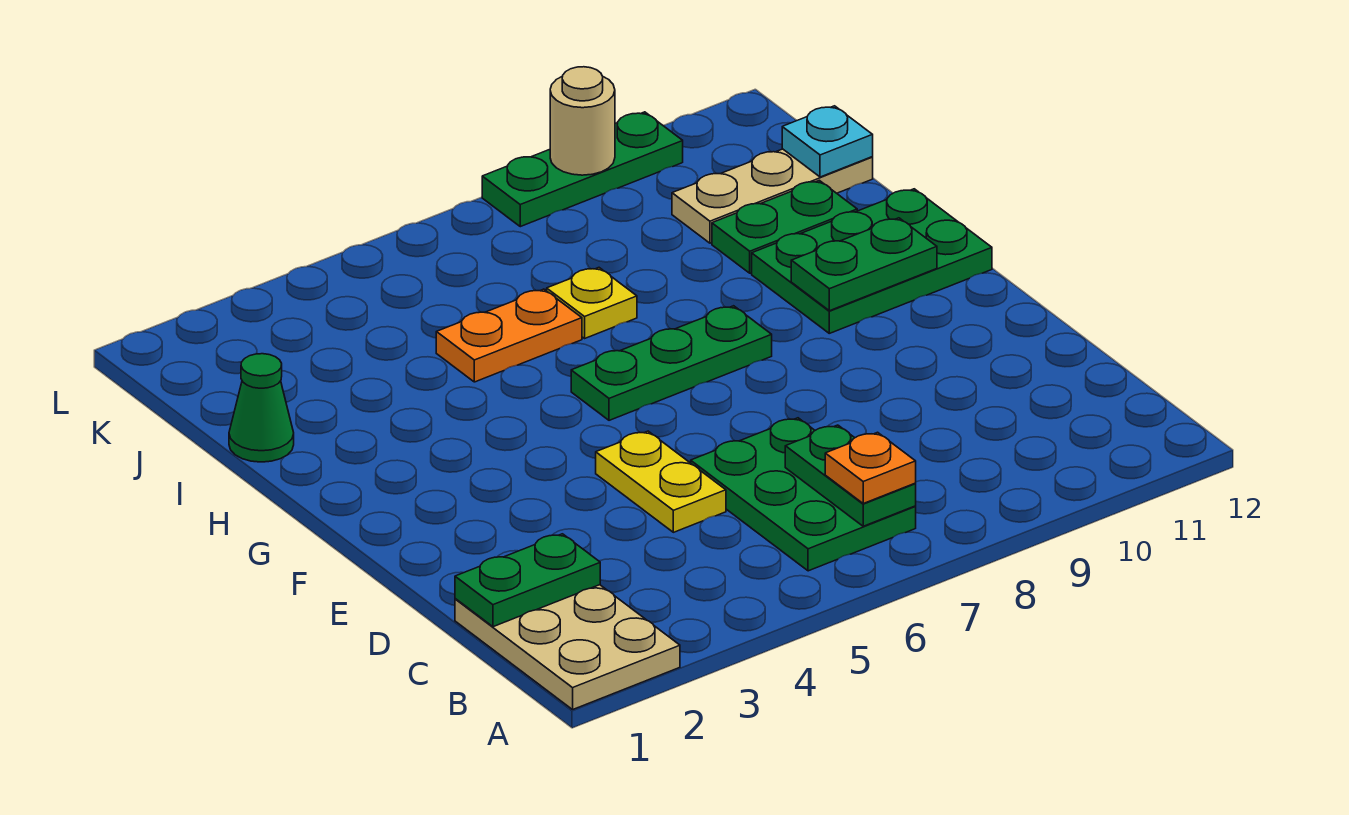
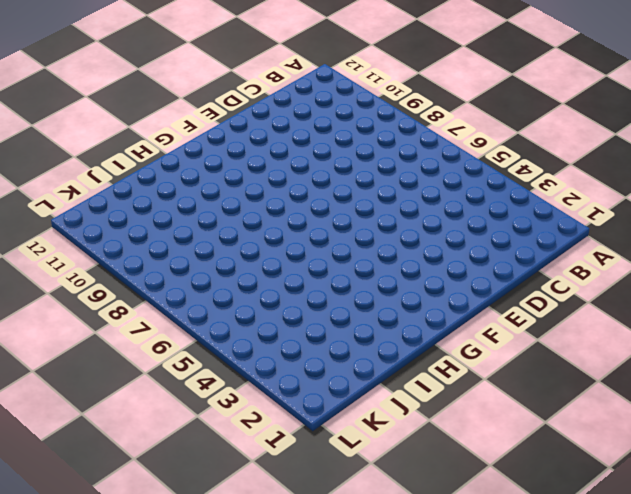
none -> tan plate A1:C2 level 1
none -> green plate B6:D7 level 1
none -> yellow plate D5:E5 level 1

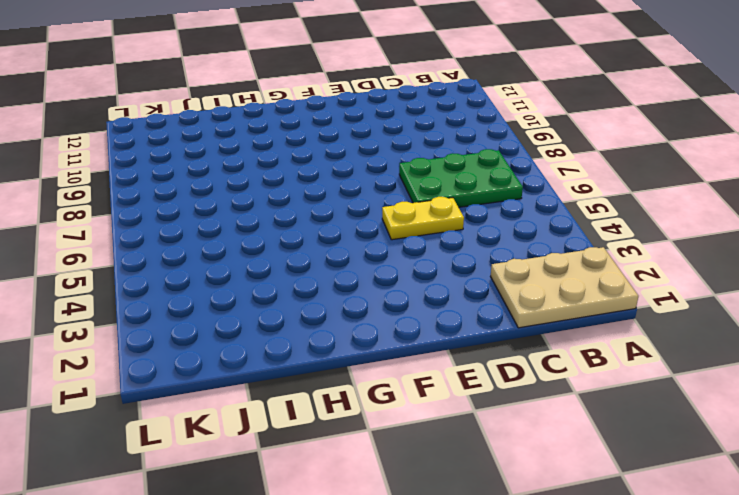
none -> green plate G6:G8 level 1
none -> green plate G10:H12 level 1
none -> green cone I1 level 1

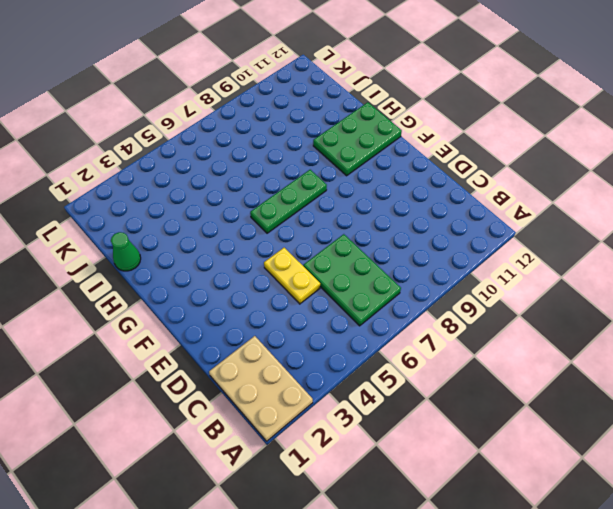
none -> orange plate I5:I6 level 1
none -> yellow plate I7 level 1
none -> green plate I10:I11 level 1

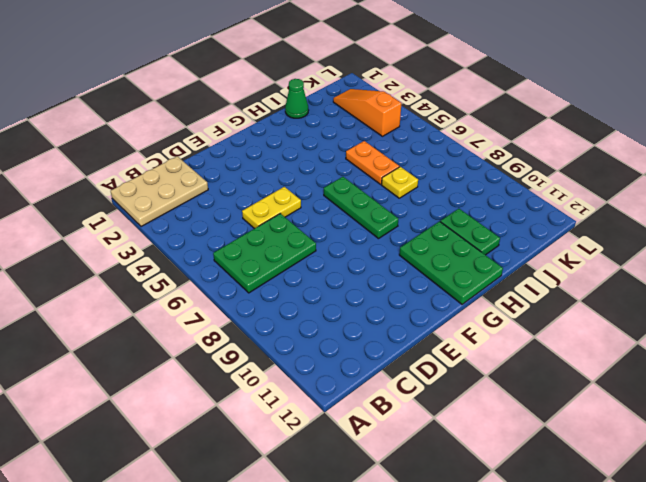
orange slope K2:K4 level 1 top 4 -> none
none -> tan plate J10:J12 level 1
none -> green plate L8:L10 level 1
none -> green plate B7:C7 level 2

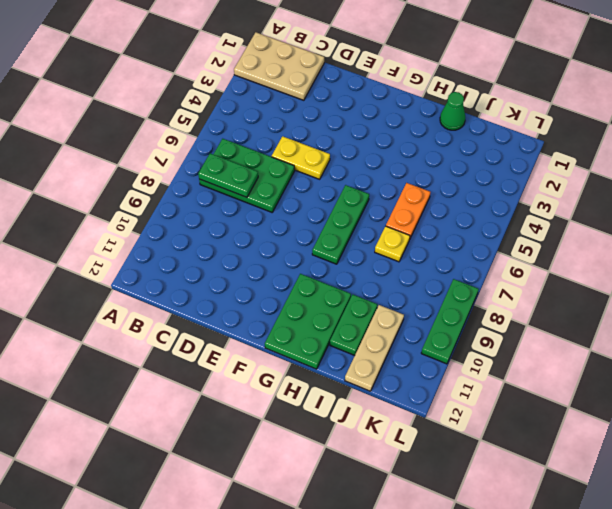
none -> green plate C1:C2 level 2
none -> green plate G10:G11 level 2
none -> cyan plate J12 level 2

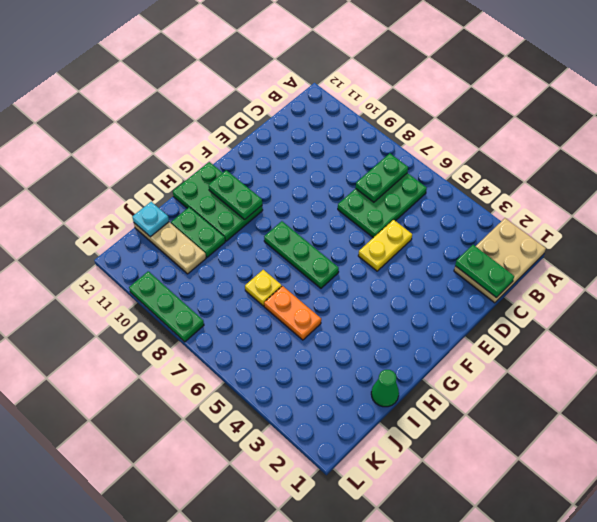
none -> tan round brick L9 level 2
none -> orange plate B7 level 3

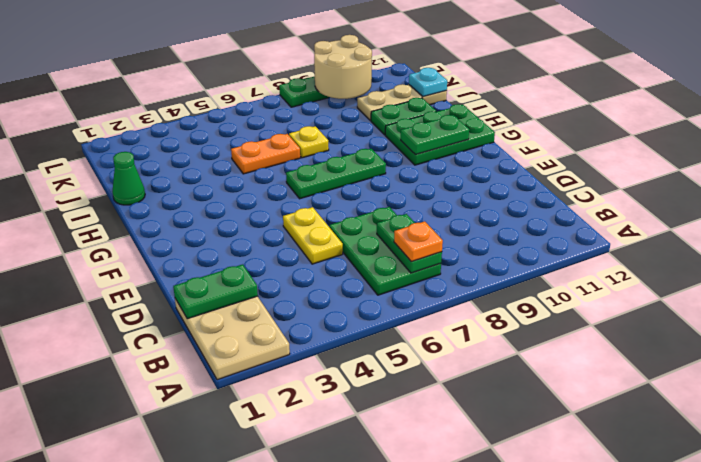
tan round brick K9:L10 level 2 -> tan round brick L9 level 2

